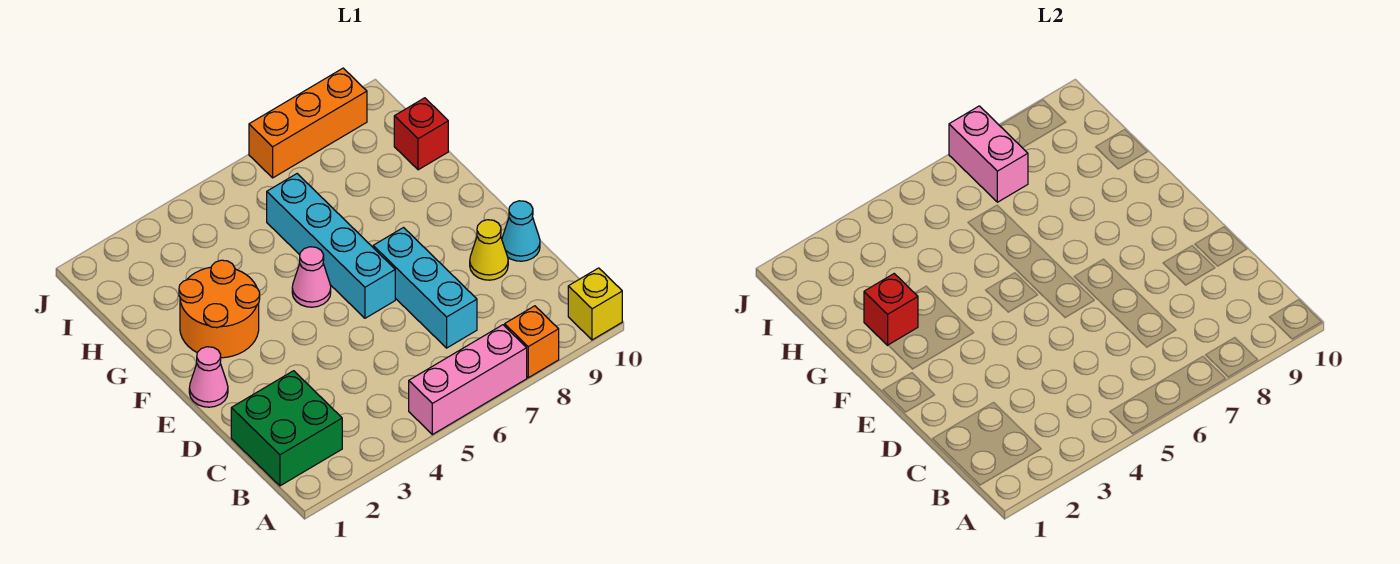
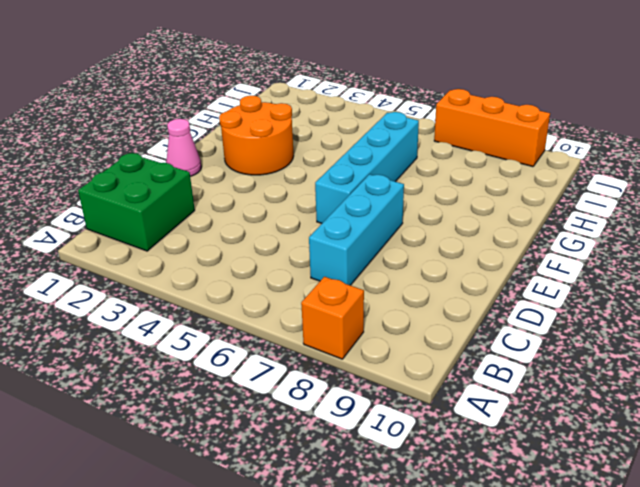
none -> pink brick A5:A7 level 1
none -> yellow brick A10 level 1
none -> yellow cone D9 level 1

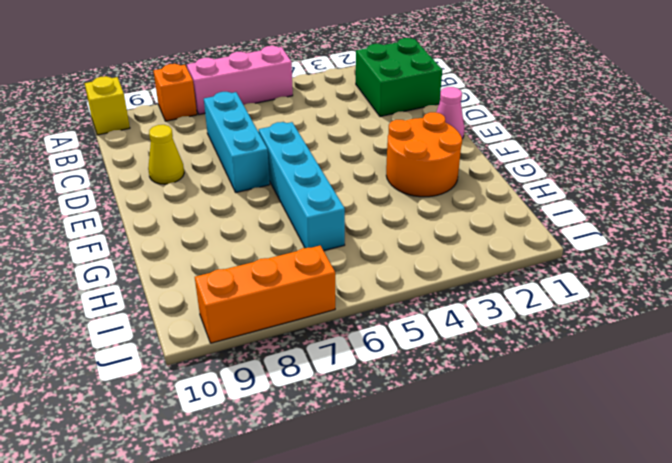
none -> cyan cone D10 level 1
none -> pink cone F5 level 1
none -> red brick H10 level 1

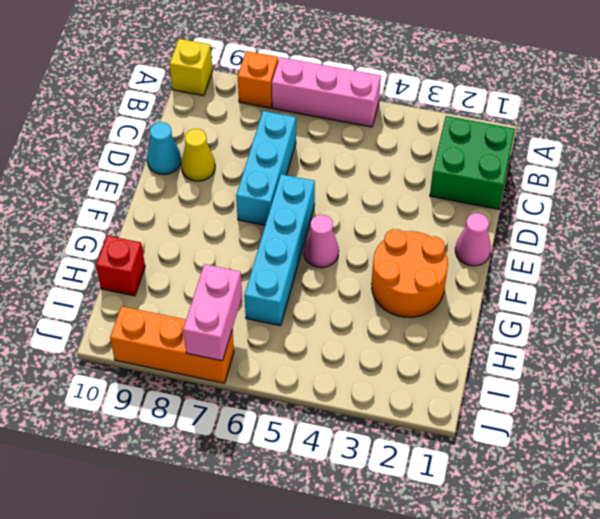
none -> red brick G2 level 2

